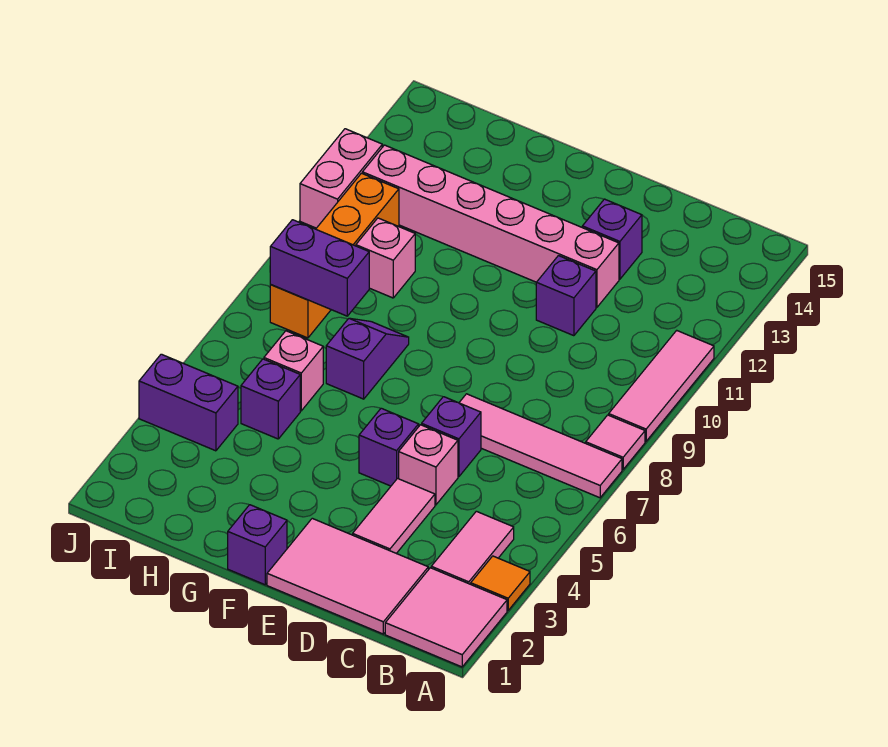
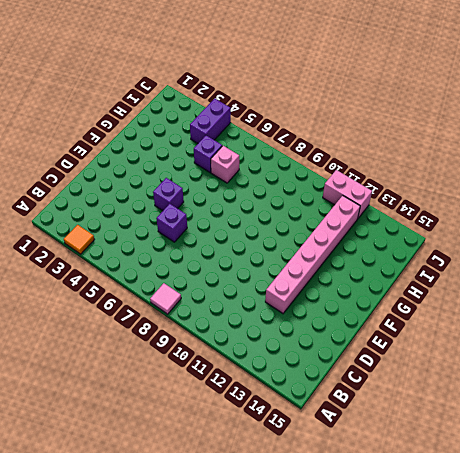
none -> pink tile A1:B2 level 1
none -> pink tile A7:D7 level 1
none -> pink tile A9:A11 level 1

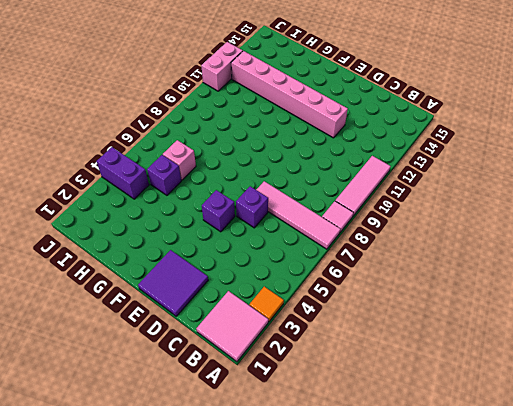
purple tile D1:E2 level 1 -> pink tile C1:E2 level 1
none -> pink tile B3:B4 level 1
none -> pink tile D3:D4 level 1
none -> pink brick D5 level 1

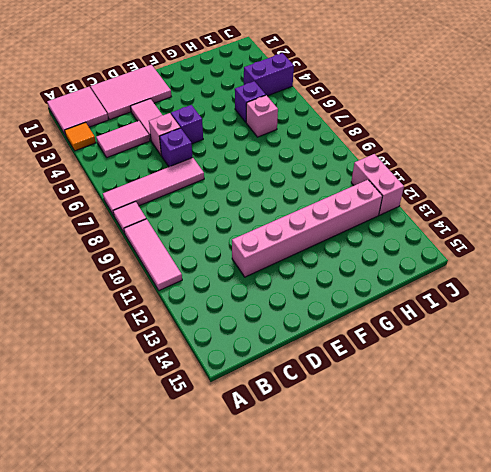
pink tile B4:C4 level 1 -> pink tile B3:B4 level 1
none -> purple brick D11 level 1
none -> purple brick D13 level 1
none -> purple brick F1 level 1

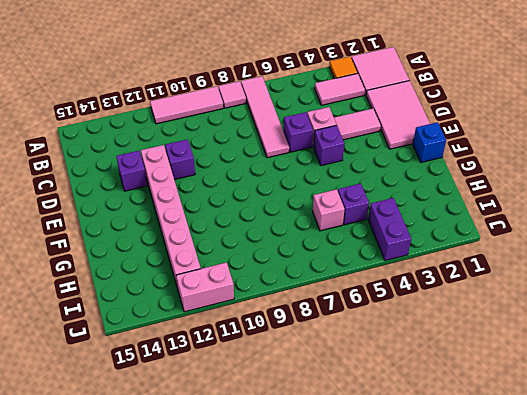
blue brick F1 level 1 -> purple brick F1 level 1
none -> purple slope G7:G8 level 1 top 7
none -> pink brick H10 level 1
none -> orange brick I8:I11 level 1

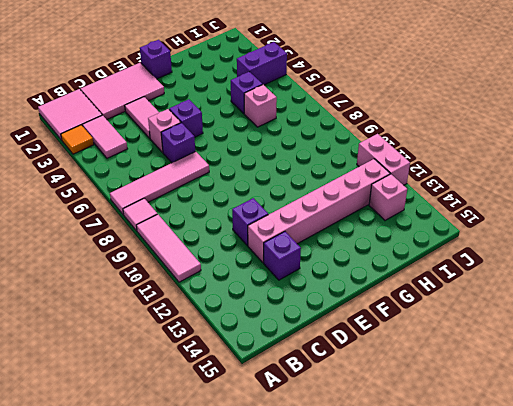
pink brick I13 level 1 -> pink brick H10 level 1
none -> purple slope G7:G8 level 1 top 7
none -> orange brick I8:I11 level 1
none -> purple brick H8:I8 level 2

